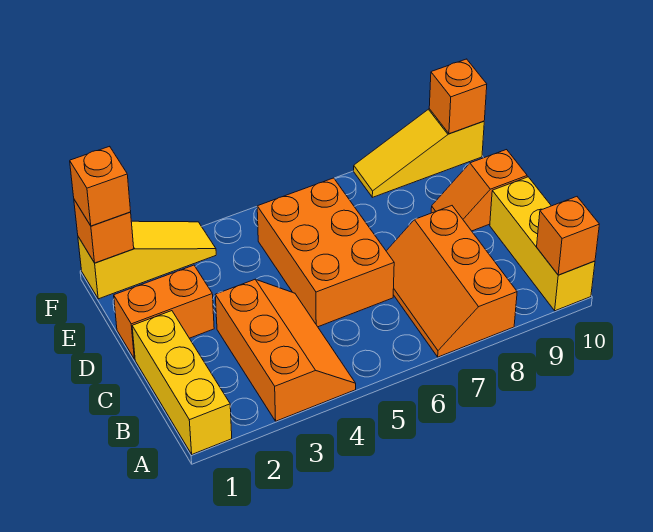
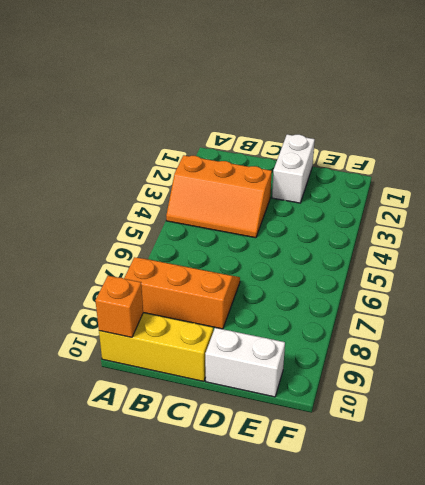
white brick D1:D2 level 1 -> orange brick D1:D2 level 1
white brick D10:E10 level 1 -> orange slope D9:D10 level 1 top 10
none -> yellow brick A1:C1 level 1
none -> orange brick C5:E6 level 1
none -> yellow slope F1:F3 level 1 top 1

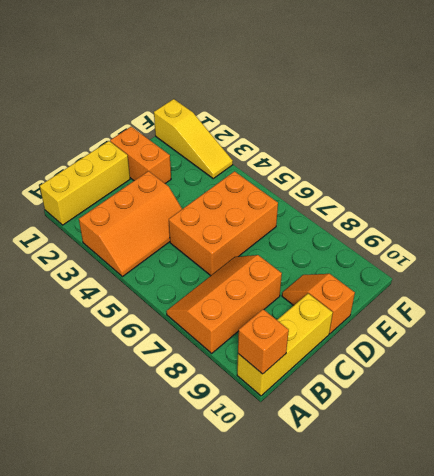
none -> yellow slope F8:F10 level 1 top 10
none -> orange brick F1 level 2
none -> orange brick F10 level 2

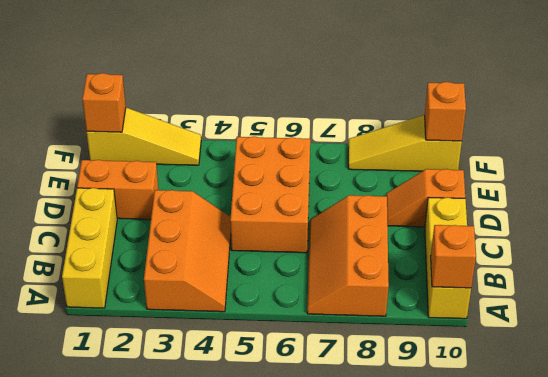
none -> orange brick F1 level 3

